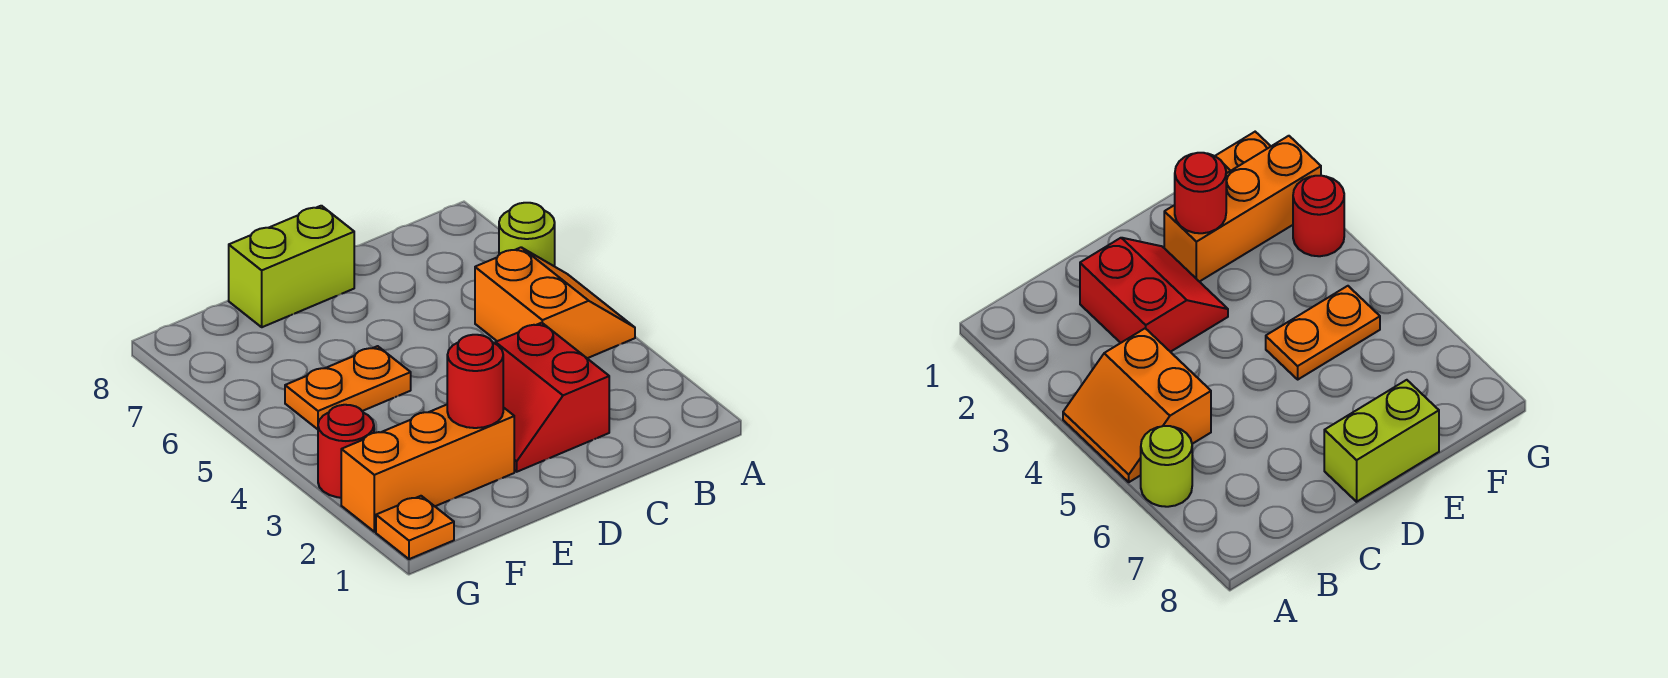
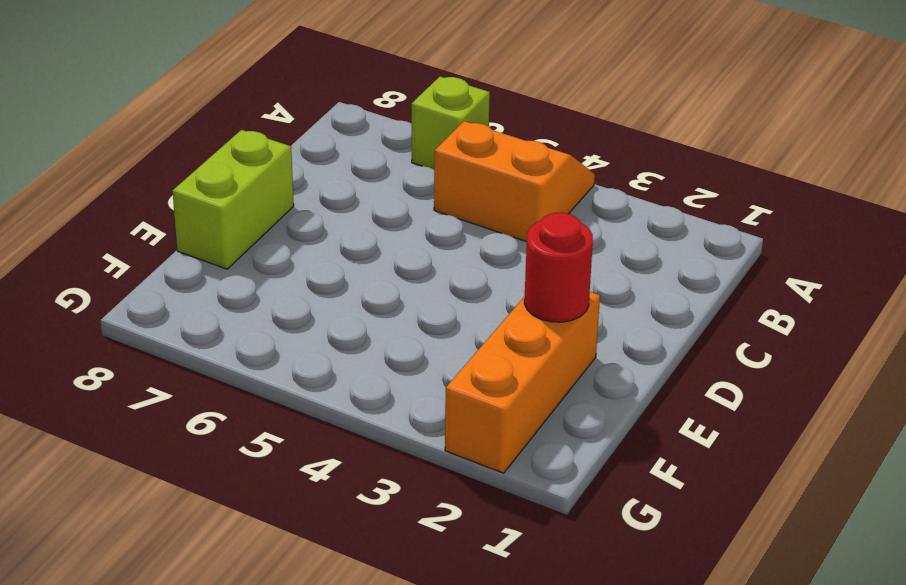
lime brick A6 level 1 -> lime round brick A6 level 1
none -> red slope C2:D3 level 1 top C
none -> orange plate E5:F5 level 1

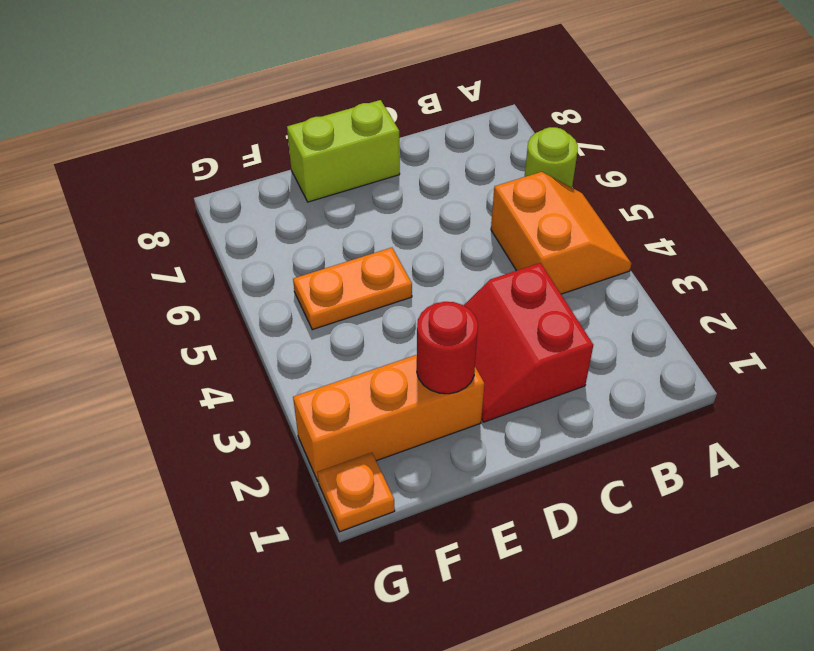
none -> red round brick G3 level 1

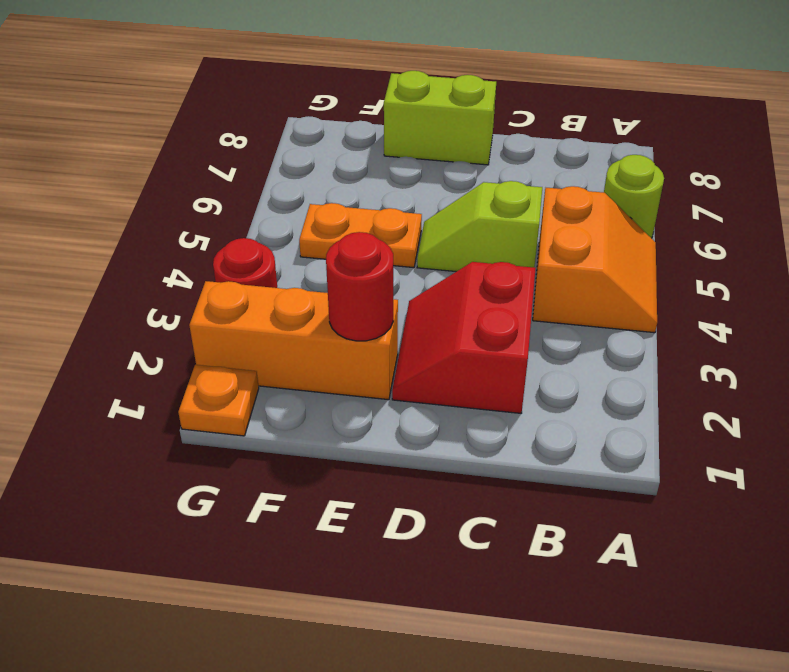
lime slope C5:D5 level 1 top C -> none

